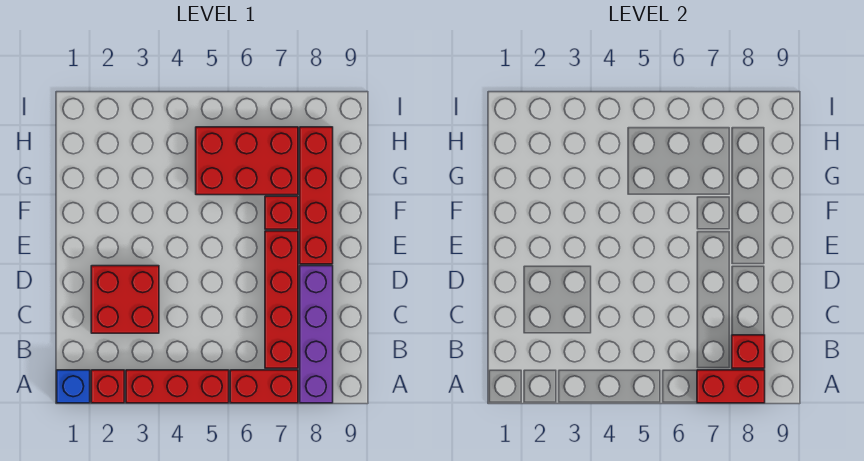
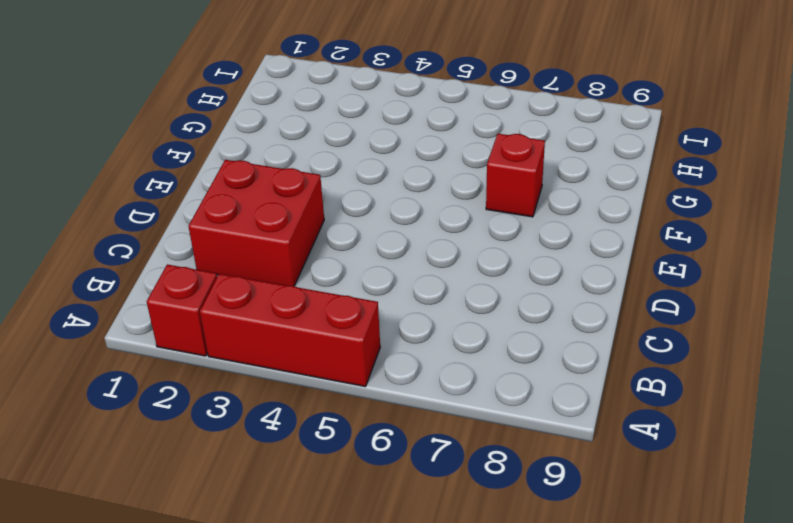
none -> blue brick A1 level 1
none -> red brick A6:A7 level 1
none -> purple brick A8:D8 level 1

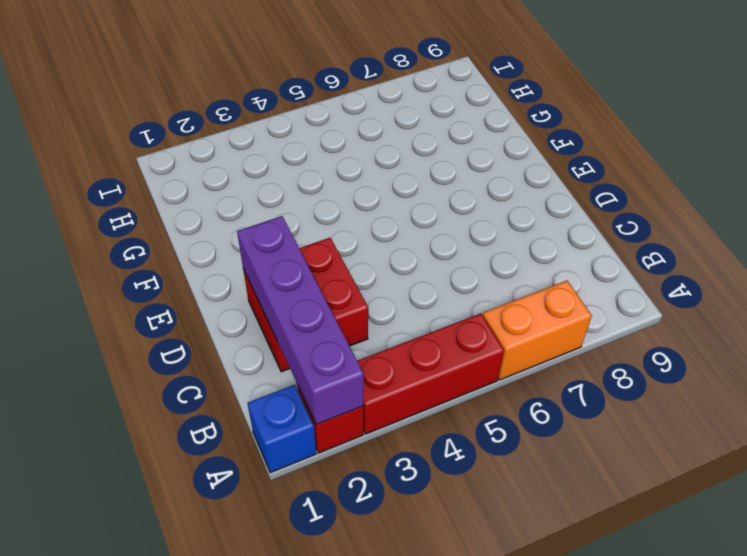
purple brick A2:D2 level 2 -> purple brick A8:D8 level 1
orange brick A6:A7 level 1 -> red brick A6:A7 level 1
none -> red brick B7:E7 level 1
none -> red brick E8:H8 level 1
none -> red brick F7 level 1

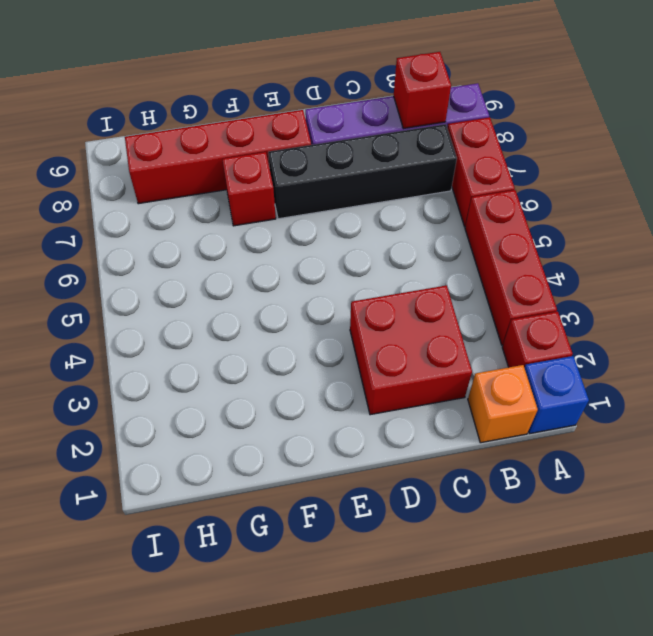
orange brick B1 level 1 -> none
black brick B7:E7 level 1 -> red brick B7:E7 level 1
none -> red brick G5:H7 level 1
none -> red brick A7:A8 level 2

